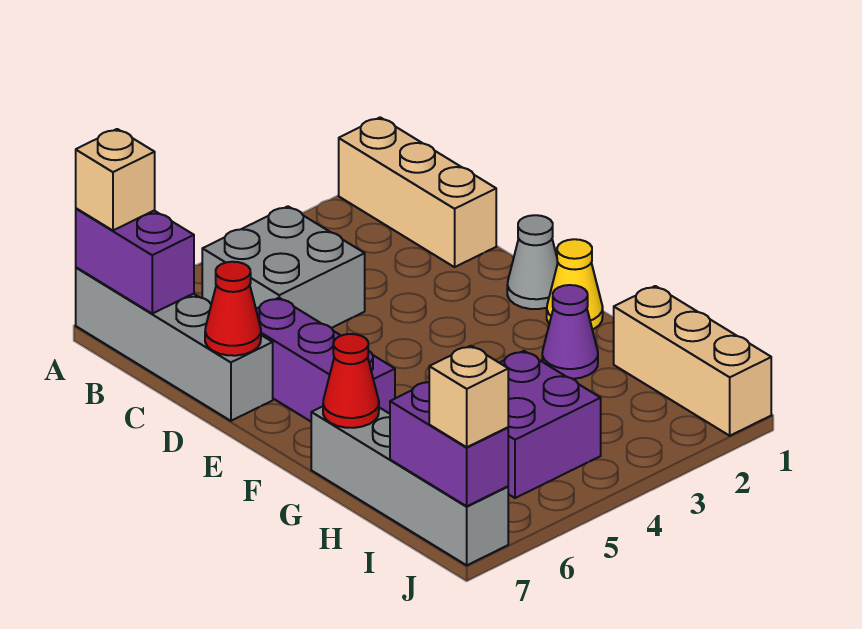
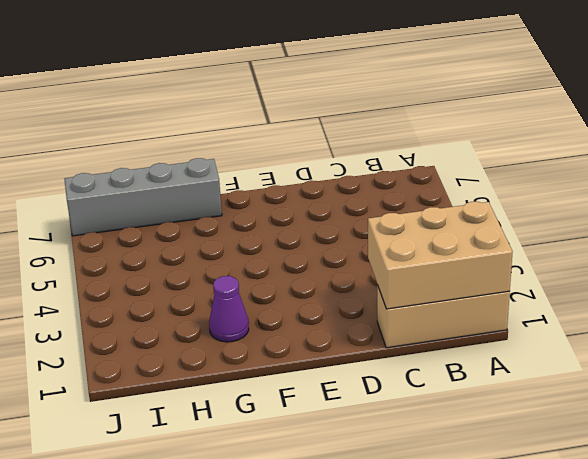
tan brick A1:C2 level 2 -> none
none -> grey brick A7:D7 level 1
none -> grey brick B4:C5 level 1
none -> purple brick D6:F6 level 1

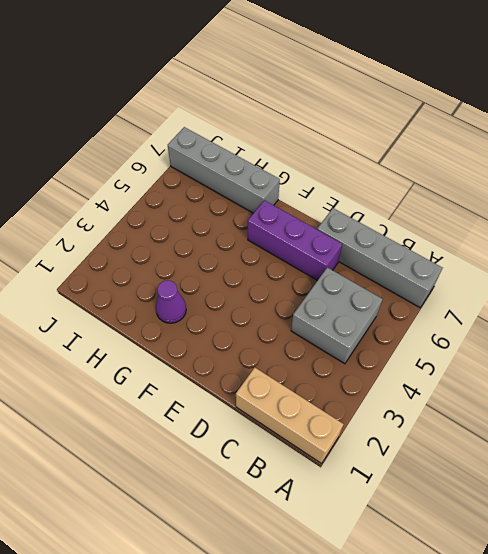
none -> grey cone E1 level 1
none -> yellow cone F1 level 1
none -> tan brick H1:J1 level 1

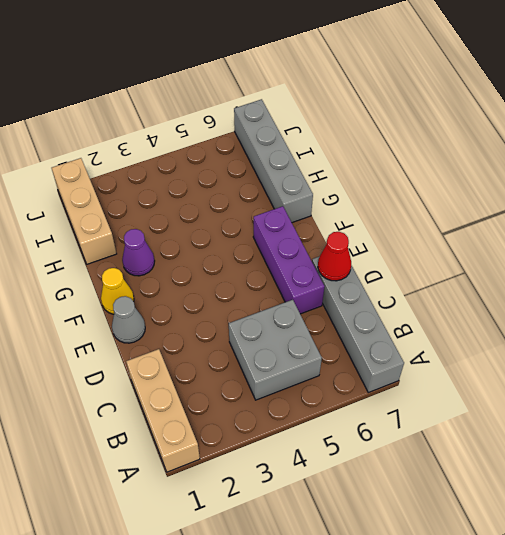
none -> purple brick H4:I5 level 1
none -> purple brick A7:B7 level 2
none -> red cone G7 level 2

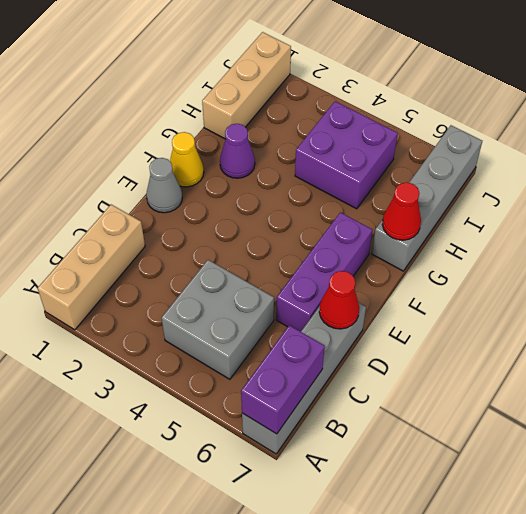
none -> purple brick I7:J7 level 2
none -> tan brick A7 level 3
none -> tan brick J7 level 3

